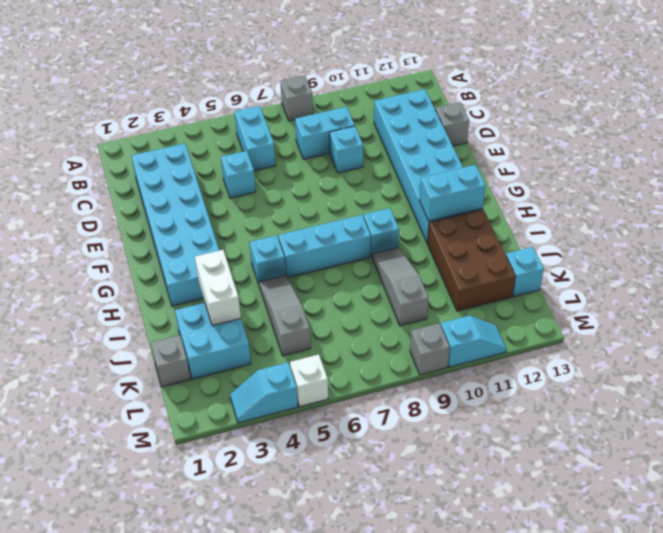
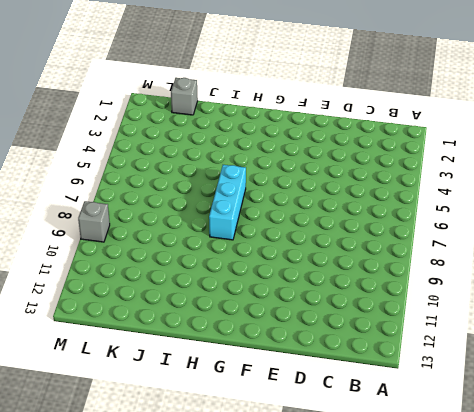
none -> grey brick A8 level 1
none -> cyan brick B6:C6 level 1
none -> cyan brick C2:H3 level 1

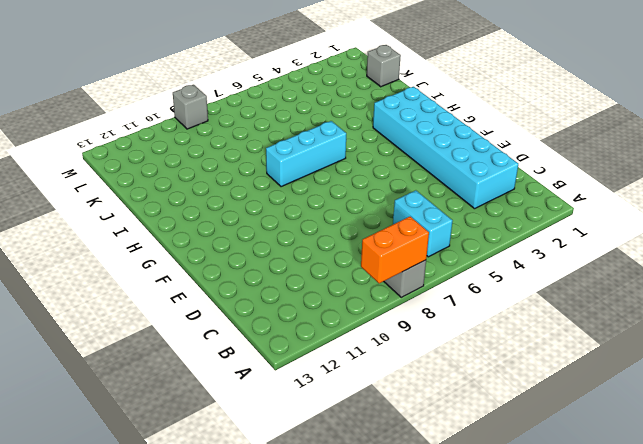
orange brick A8:A9 level 2 -> none
none -> cyan brick C8:C9 level 1
none -> cyan brick C11:H12 level 1
none -> cyan brick D5 level 1

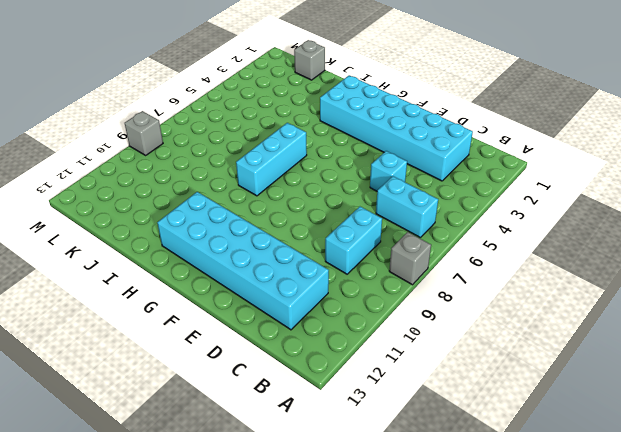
none -> cyan brick D9 level 1
none -> grey brick D13 level 1
none -> cyan brick H5 level 1

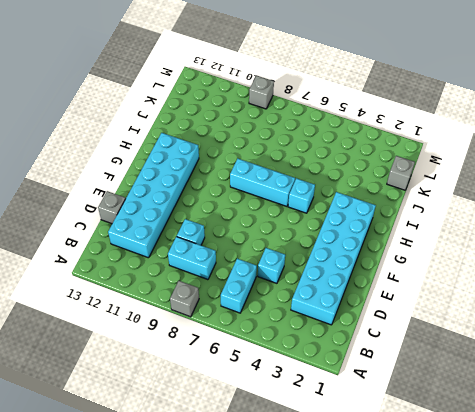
none -> cyan brick H9 level 1
none -> grey slope I5:K5 level 1 top K
none -> grey slope I9:K9 level 1 top K

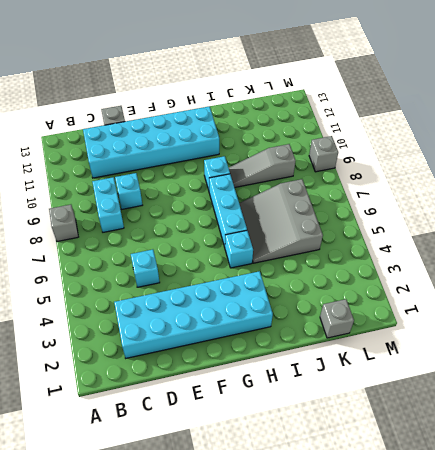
grey slope I5:K7 level 1 top K -> grey slope I5:K5 level 1 top K
none -> cyan brick B6:C6 level 1
none -> brown brick I11:K12 level 1
none -> cyan brick J2:K3 level 1

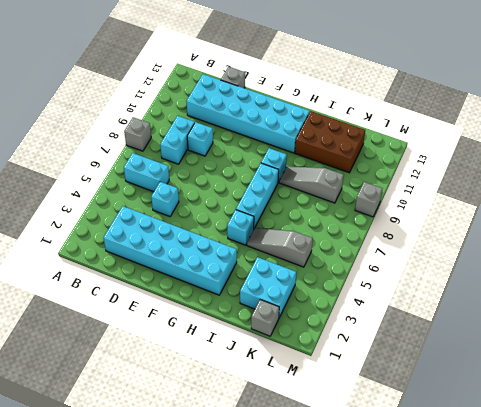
none -> cyan brick K13 level 1
none -> cyan slope M3:M4 level 1 top 4
none -> white brick M5 level 1

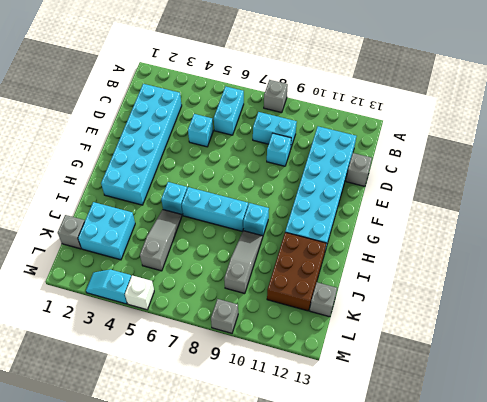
grey brick K13 level 1 -> cyan brick K13 level 1
none -> cyan slope M10:M11 level 1 top 10
none -> cyan brick H11:H12 level 2
none -> white brick I3:J3 level 2

